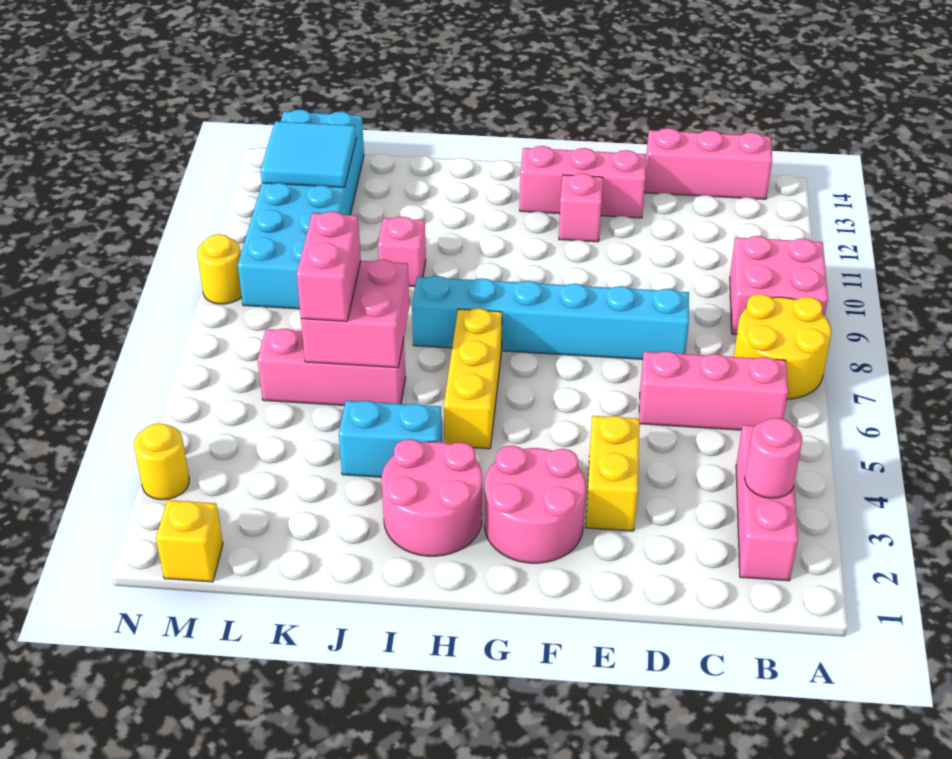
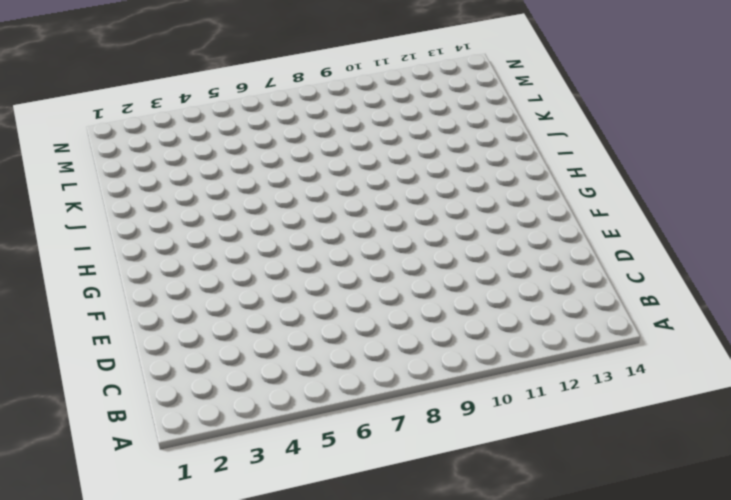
none -> yellow round brick A7:B8 level 1
none -> pink brick A9:B10 level 1
none -> pink brick B2:B4 level 1

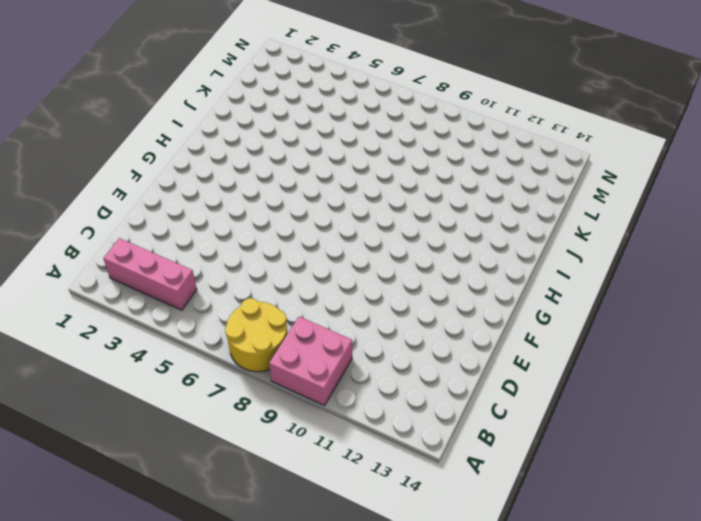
none -> pink brick B6:D6 level 1
none -> pink brick B14:D14 level 1
none -> cyan brick D8:I8 level 1

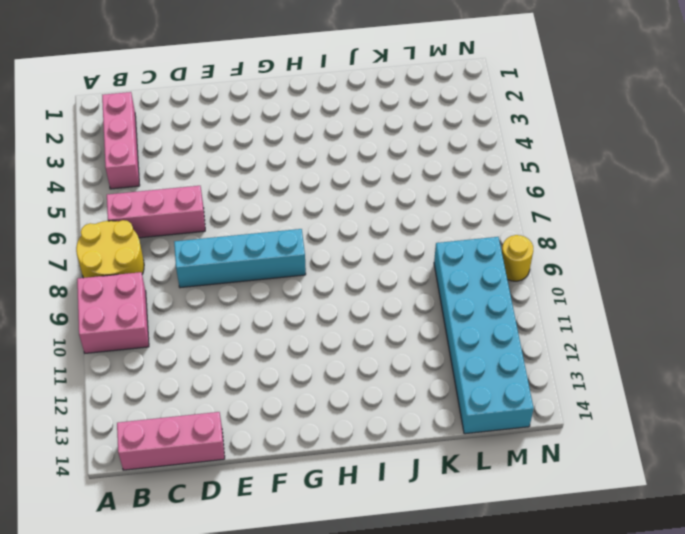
cyan brick D8:G8 level 1 -> cyan brick D8:I8 level 1
none -> yellow brick E3:E4 level 1
none -> pink brick E13:G13 level 1
none -> pink round brick F2:G3 level 1

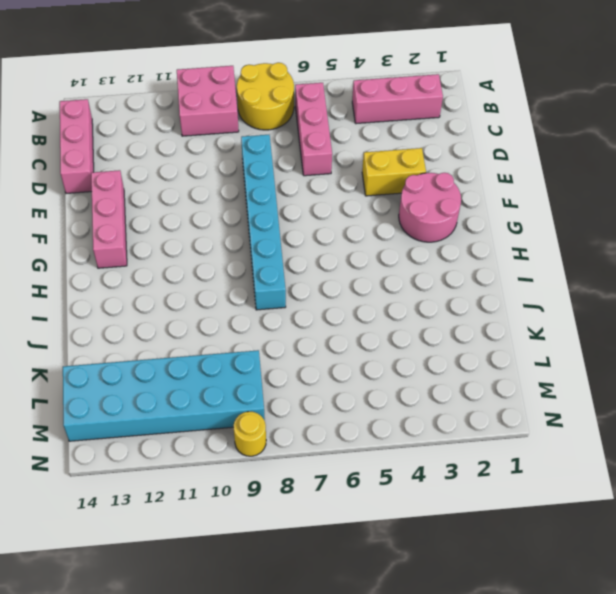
none -> pink brick F12 level 1
none -> pink round brick H2:I3 level 1
none -> yellow brick H5:H7 level 1

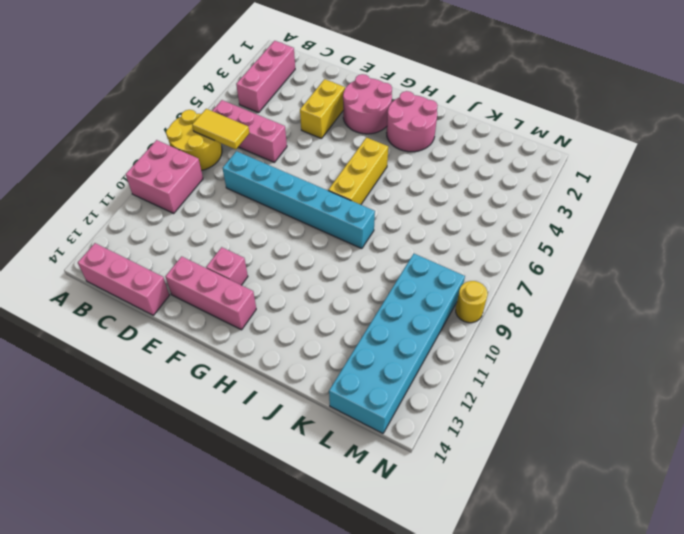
yellow tile B7:C7 level 2 -> none
none -> cyan brick I4:J4 level 1
none -> pink brick J6:L6 level 1
none -> pink brick J10 level 1

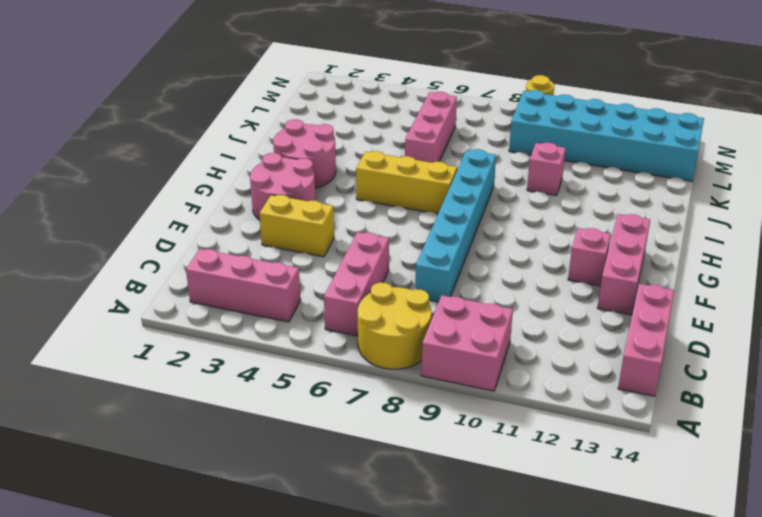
none -> cyan brick I4:J4 level 1
none -> yellow brick M1 level 1
none -> yellow round brick N3 level 1

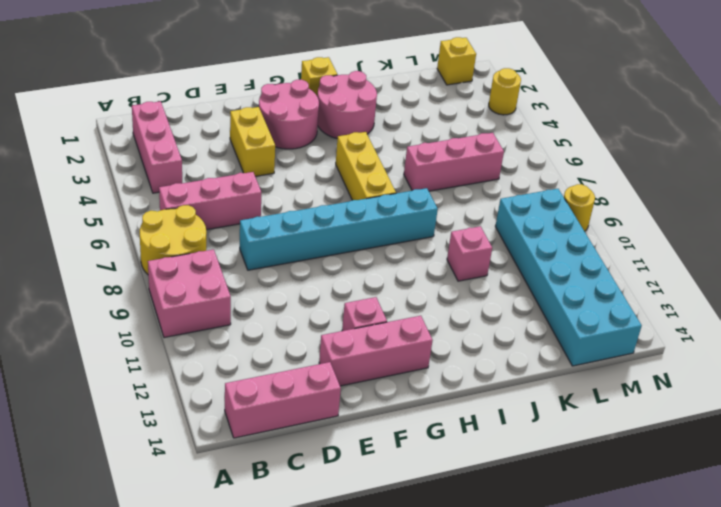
yellow brick H1 level 1 -> none
none -> cyan brick I4:J4 level 1
none -> pink round brick B3 level 2
none -> pink brick J6:K7 level 2

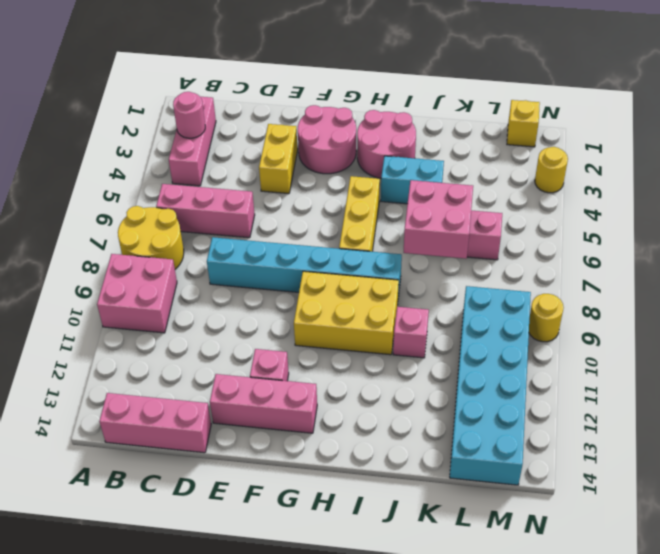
yellow brick G9:I10 level 1 -> none
none -> cyan tile L12:M13 level 2
none -> pink brick K6:K7 level 3

